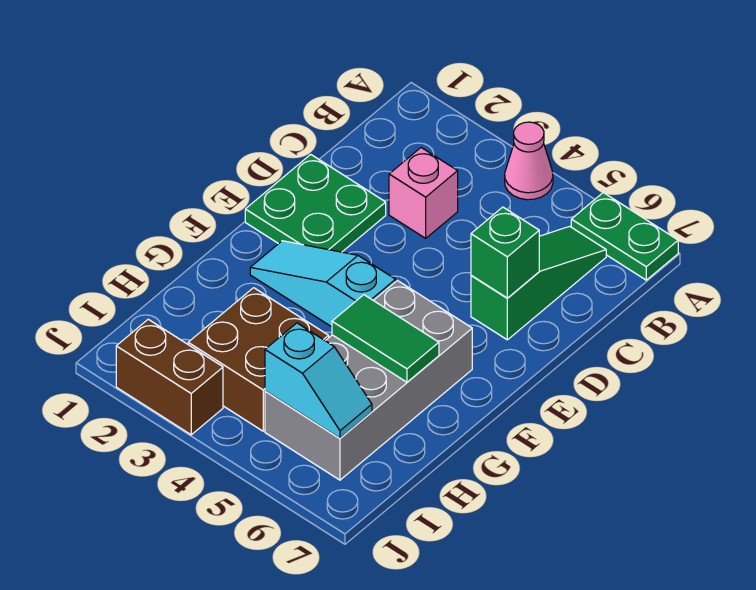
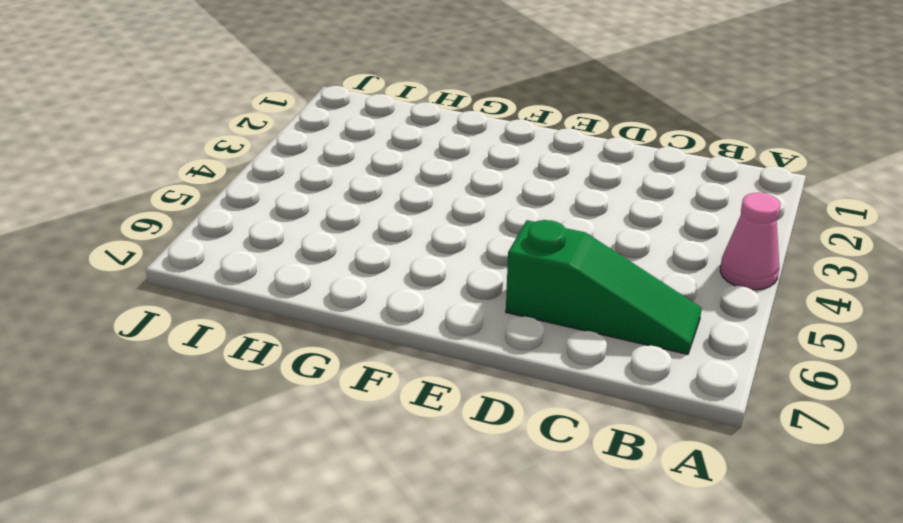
none -> green plate A6:A7 level 1
none -> pink brick C3 level 1
none -> green plate D1:E2 level 1

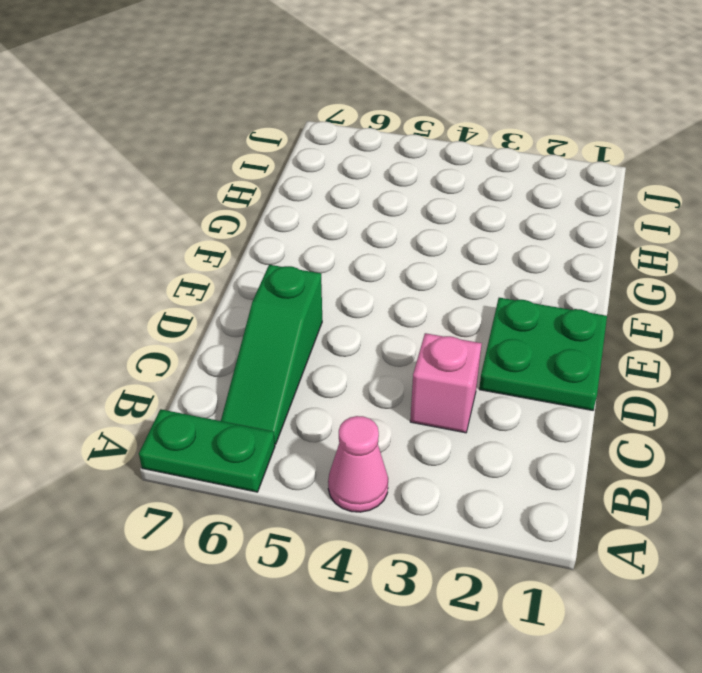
none -> cyan slope F2:F4 level 1 top 4
none -> grey brick F5:I6 level 1
none -> brown brick H3:I4 level 1

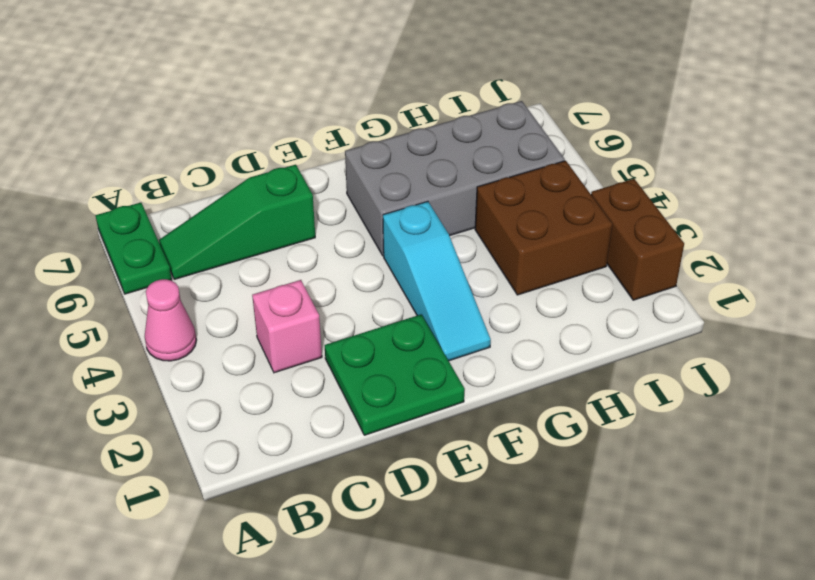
none -> green brick D6 level 2
none -> green tile G5:G6 level 2
none -> cyan slope I5:I6 level 2 top 5

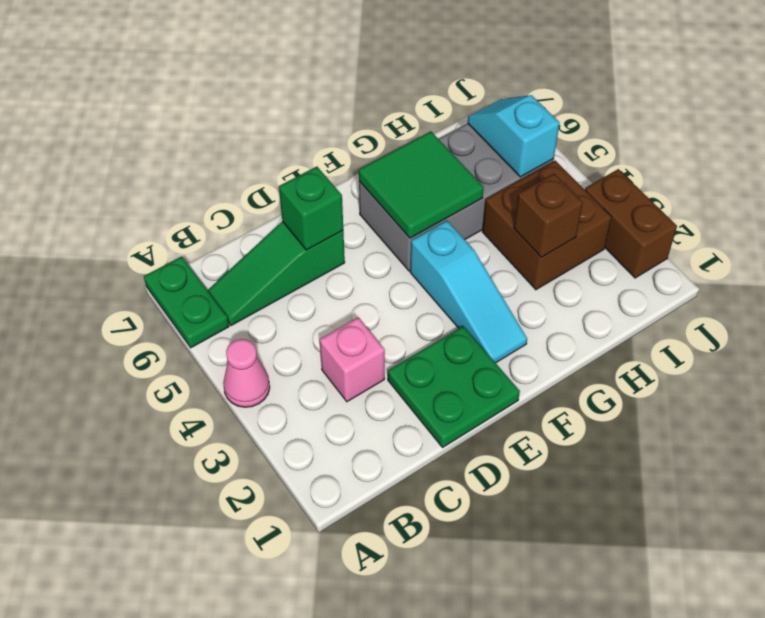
green tile F5:G6 level 2 -> green tile G5:G6 level 2
brown brick H3 level 2 -> none

